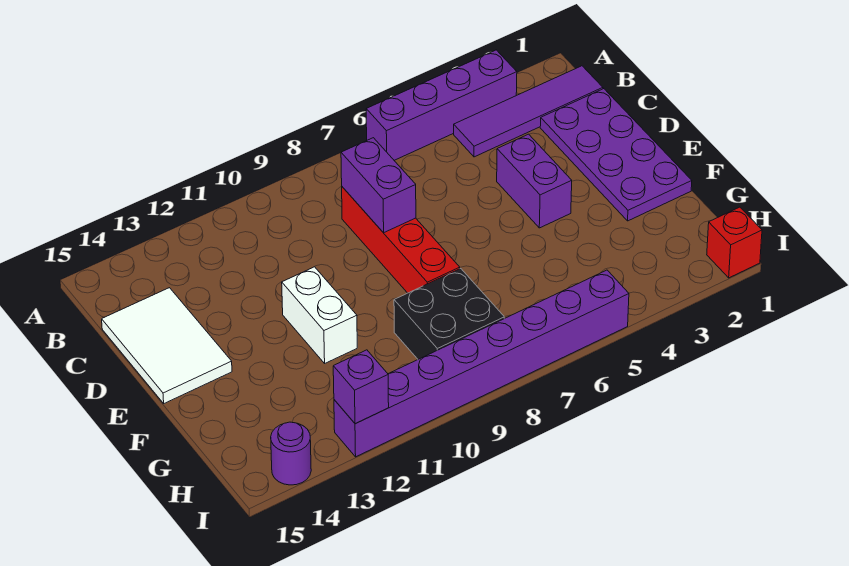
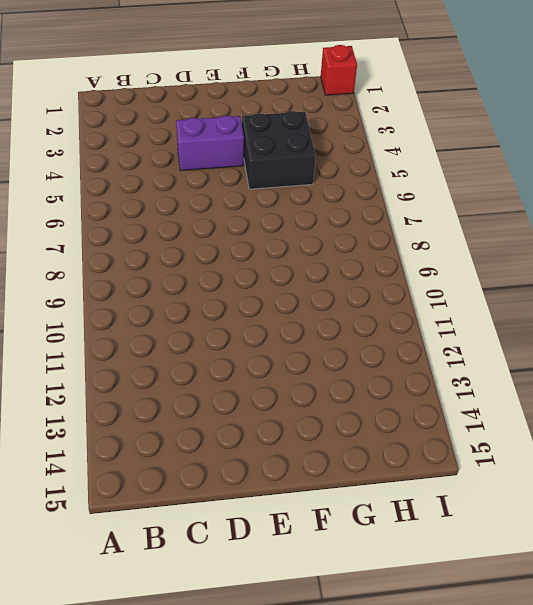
black brick F4:G5 level 1 -> black brick G8:H9 level 1
none -> purple brick A3:A6 level 1
none -> purple tile B1:B4 level 1
none -> purple plate C1:F2 level 1

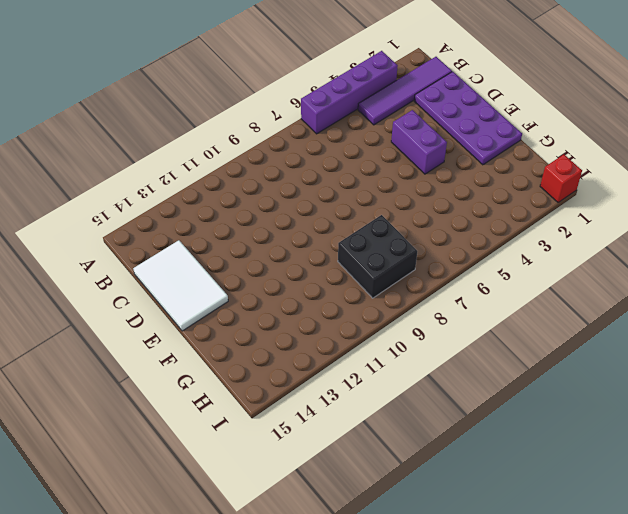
none -> red brick C8:F8 level 1
none -> white brick E11:F11 level 1
none -> purple brick I5:I12 level 1

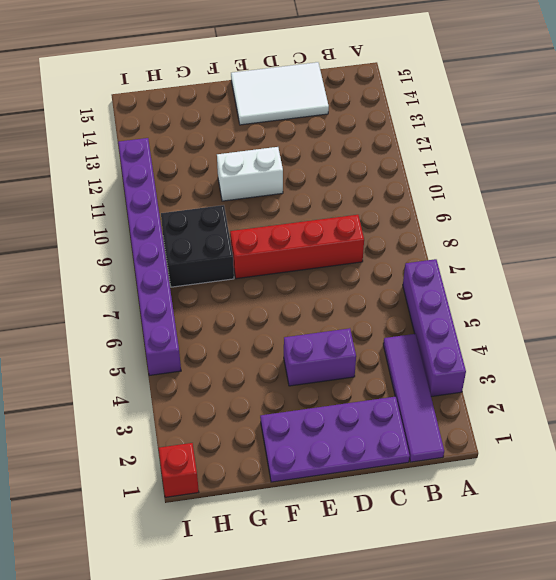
none -> purple round brick I14 level 1
none -> purple brick C8:D8 level 2
none -> purple brick I12 level 2

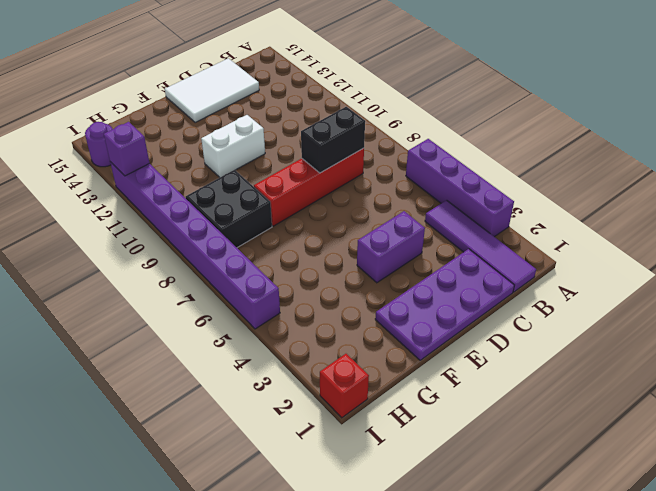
black brick C8:D8 level 2 -> purple brick C8:D8 level 2

